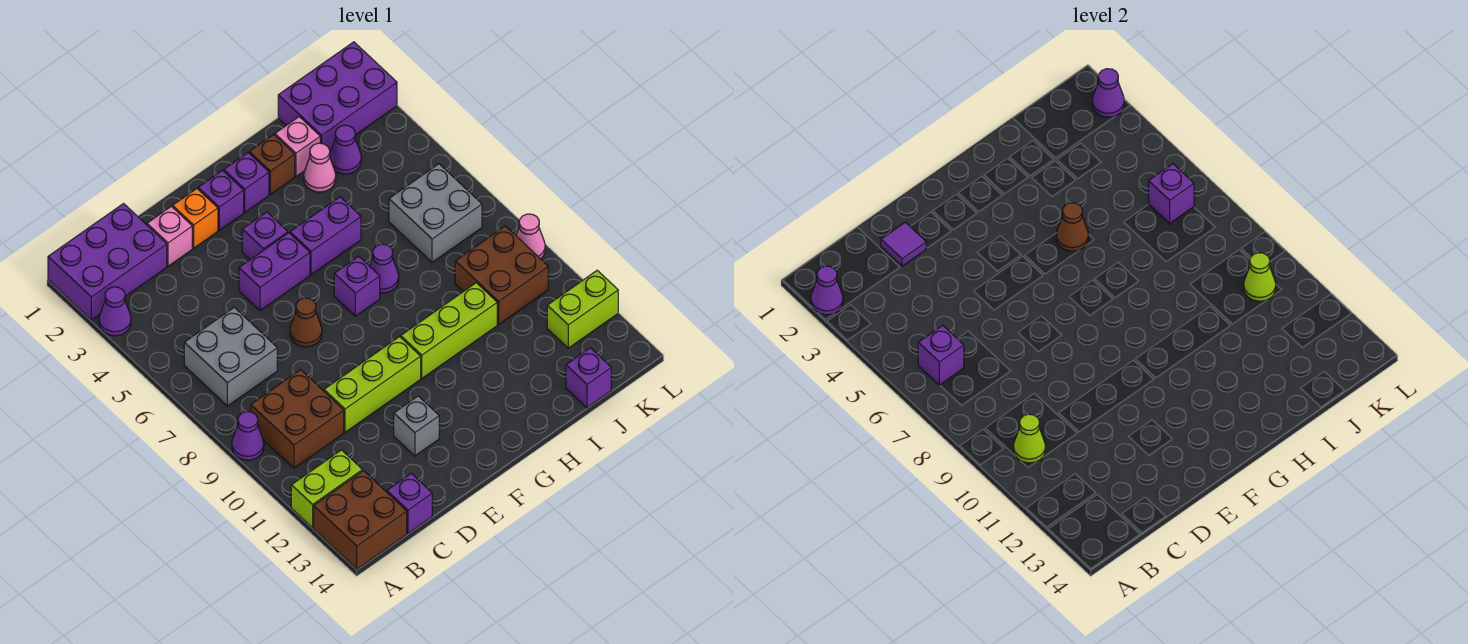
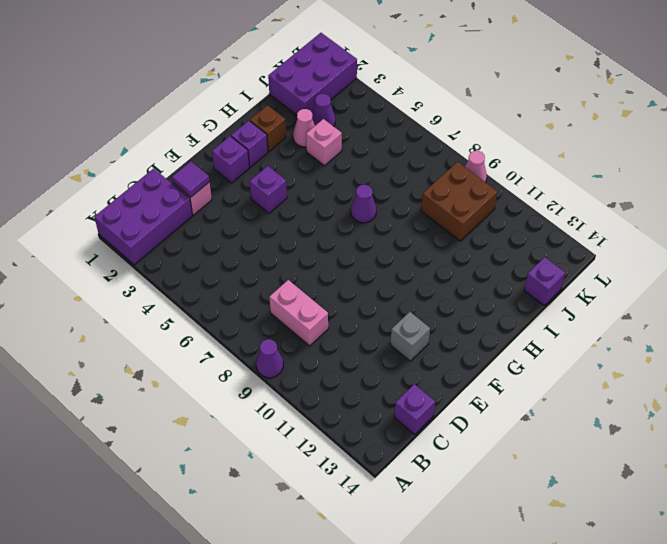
pink brick C8:C9 level 1 -> brown brick B9:C10 level 1
pink brick I4 level 1 -> pink brick I2 level 1
none -> purple cone A3 level 1
none -> lime brick A12:B12 level 1
none -> brown brick A13:B14 level 1
none -> grey brick B6:C7 level 1

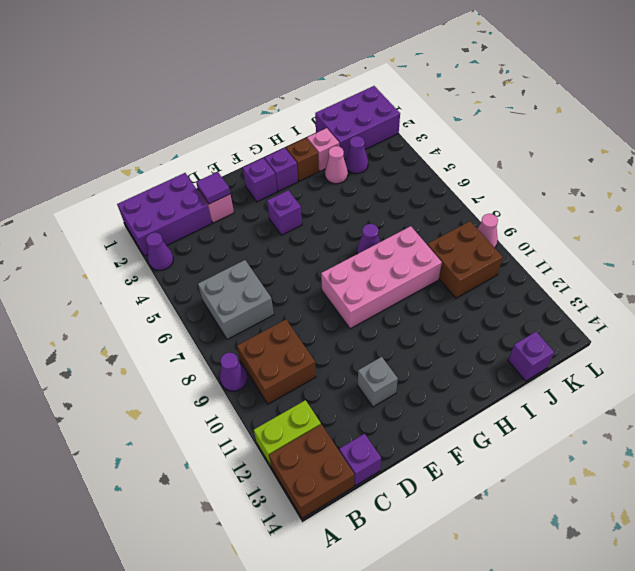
pink brick F8:I9 level 1 -> none
none -> lime brick D10:F10 level 1
none -> orange brick E2 level 1
none -> purple brick E5:F5 level 1
none -> brown cone E7 level 1

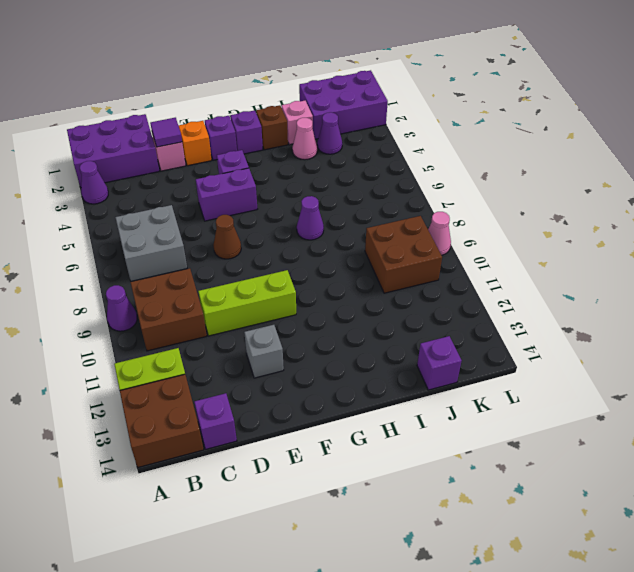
none -> purple brick G5:H5 level 1
none -> purple brick G7 level 1
none -> lime brick G10:I10 level 1
none -> grey brick J6:K7 level 1

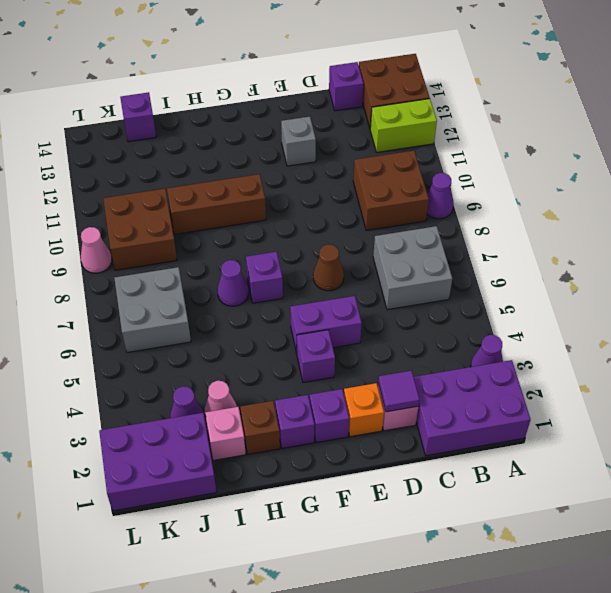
brown brick G10:I10 level 1 -> lime brick G10:I10 level 1
none -> lime brick D10:F10 level 1
none -> purple brick G5:H5 level 1
none -> lime brick K12:L12 level 1
none -> purple cone A2 level 2

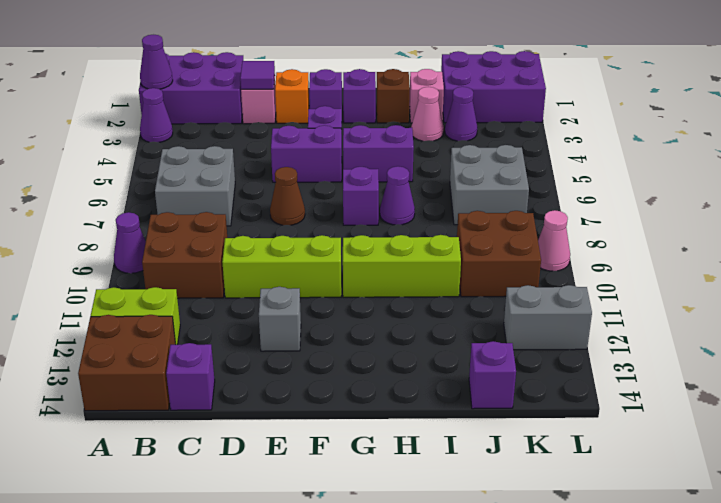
grey brick K12:L12 level 1 -> lime brick K12:L12 level 1
none -> purple brick B6 level 2
none -> lime cone B10 level 2
none -> brown cone H5 level 2
none -> purple brick K6 level 2

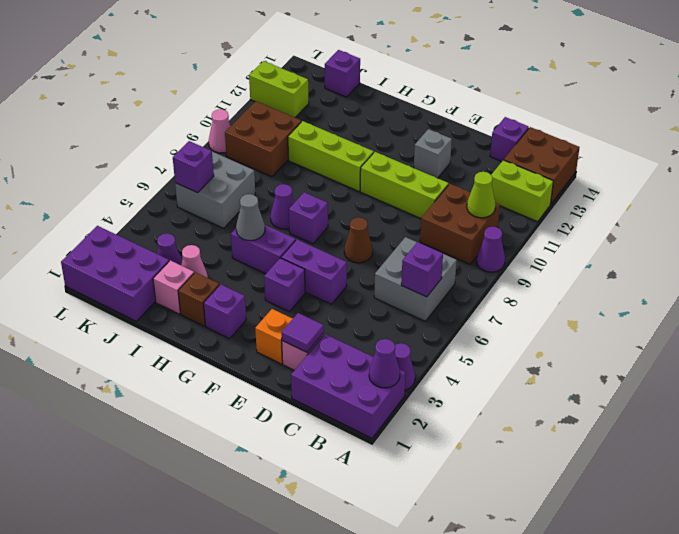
grey cone H5 level 2 -> brown cone H5 level 2
none -> purple brick F2 level 1
none -> lime cone K10 level 2
none -> purple cone L2 level 2

